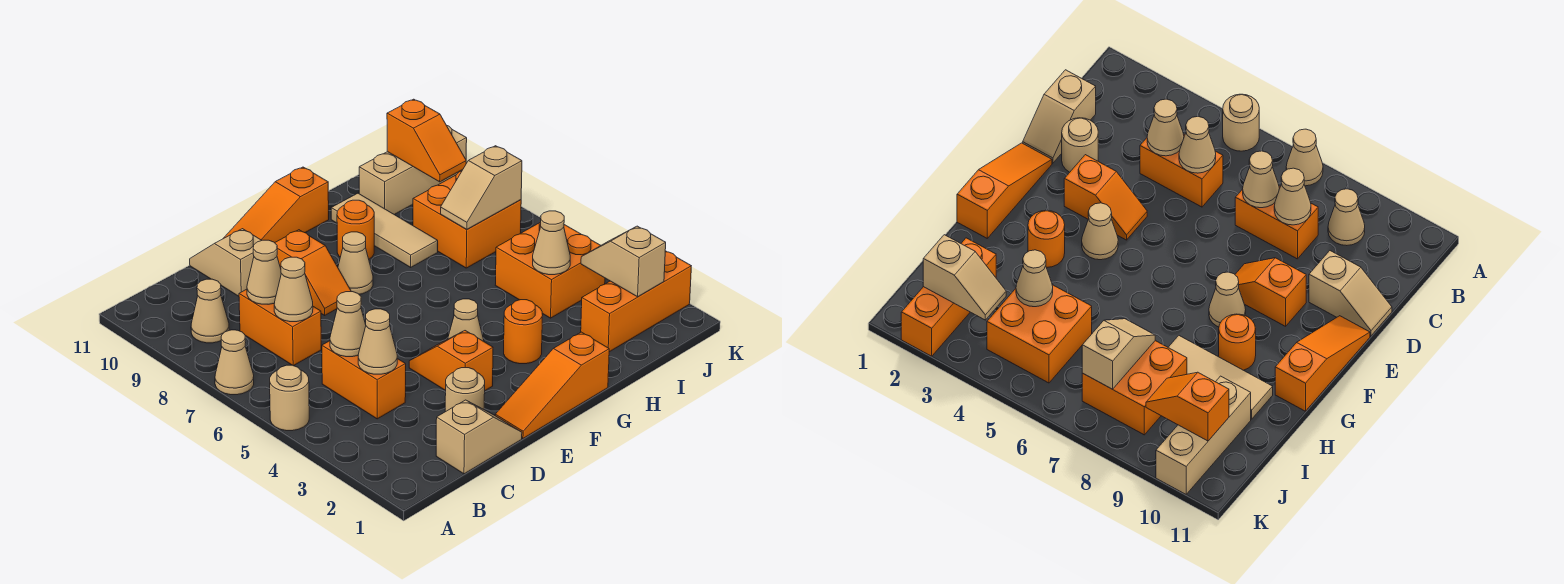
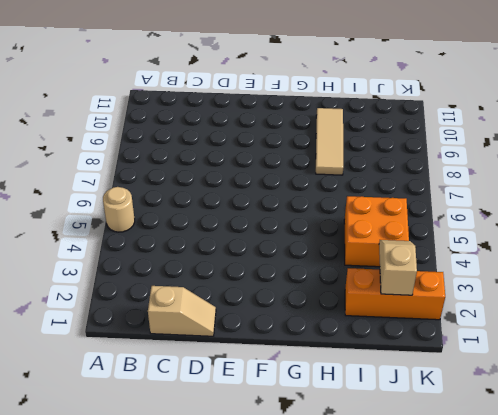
none -> tan cone A7 level 1
none -> tan cone B9 level 1
none -> orange brick C4:C5 level 1

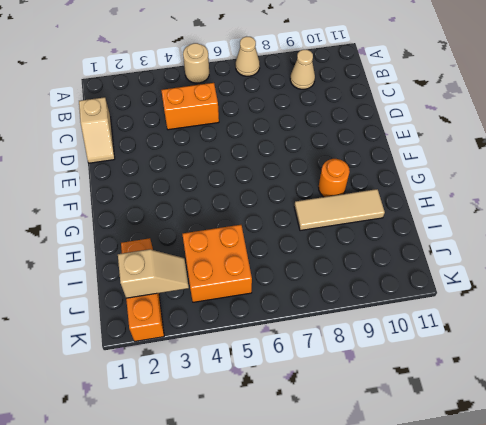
none -> orange brick C7:C8 level 1
none -> tan round brick D2 level 1
none -> tan slope D10:D11 level 1 top 10

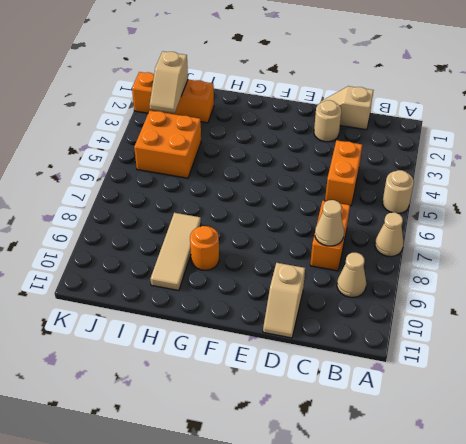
none -> orange slope E1:G1 level 1 top G
none -> orange slope E3:E4 level 1 top 3
none -> orange slope E8:E9 level 1 top 9

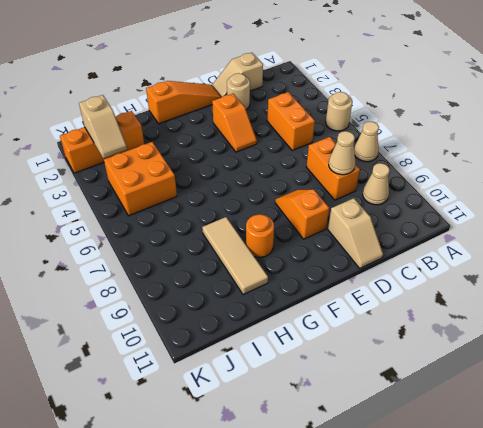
none -> orange slope E11:G11 level 1 top G
none -> tan cone F4 level 1
none -> tan cone F8 level 1

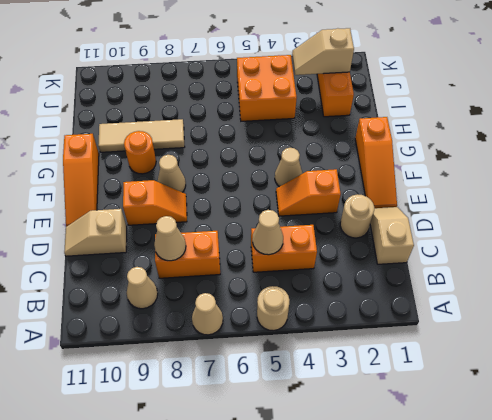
none -> orange round brick G3 level 1
none -> orange brick I7:J8 level 1
none -> tan brick I10:K10 level 1

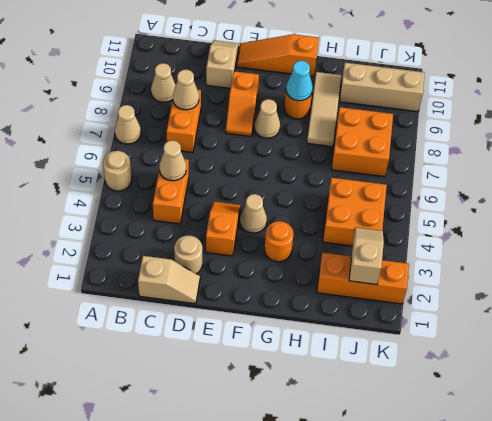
cyan cone G9 level 2 -> none
none -> orange slope E1:G1 level 1 top G
none -> tan cone C4 level 2
none -> tan cone C7 level 2

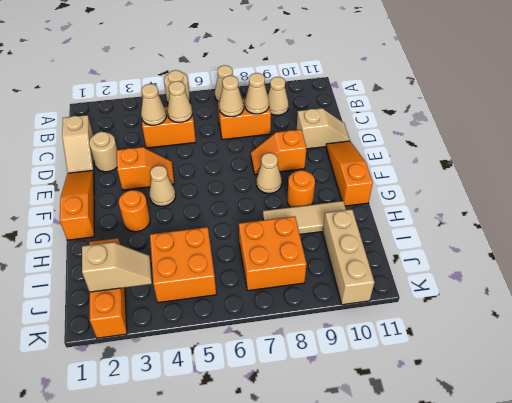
none -> tan cone I4 level 2
none -> tan slope I7:J7 level 2 top J
none -> orange slope J9:J10 level 2 top 10

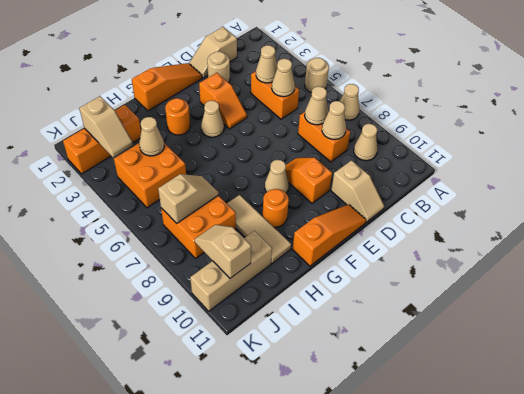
tan slope J9:J10 level 2 top 10 -> orange slope J9:J10 level 2 top 10

